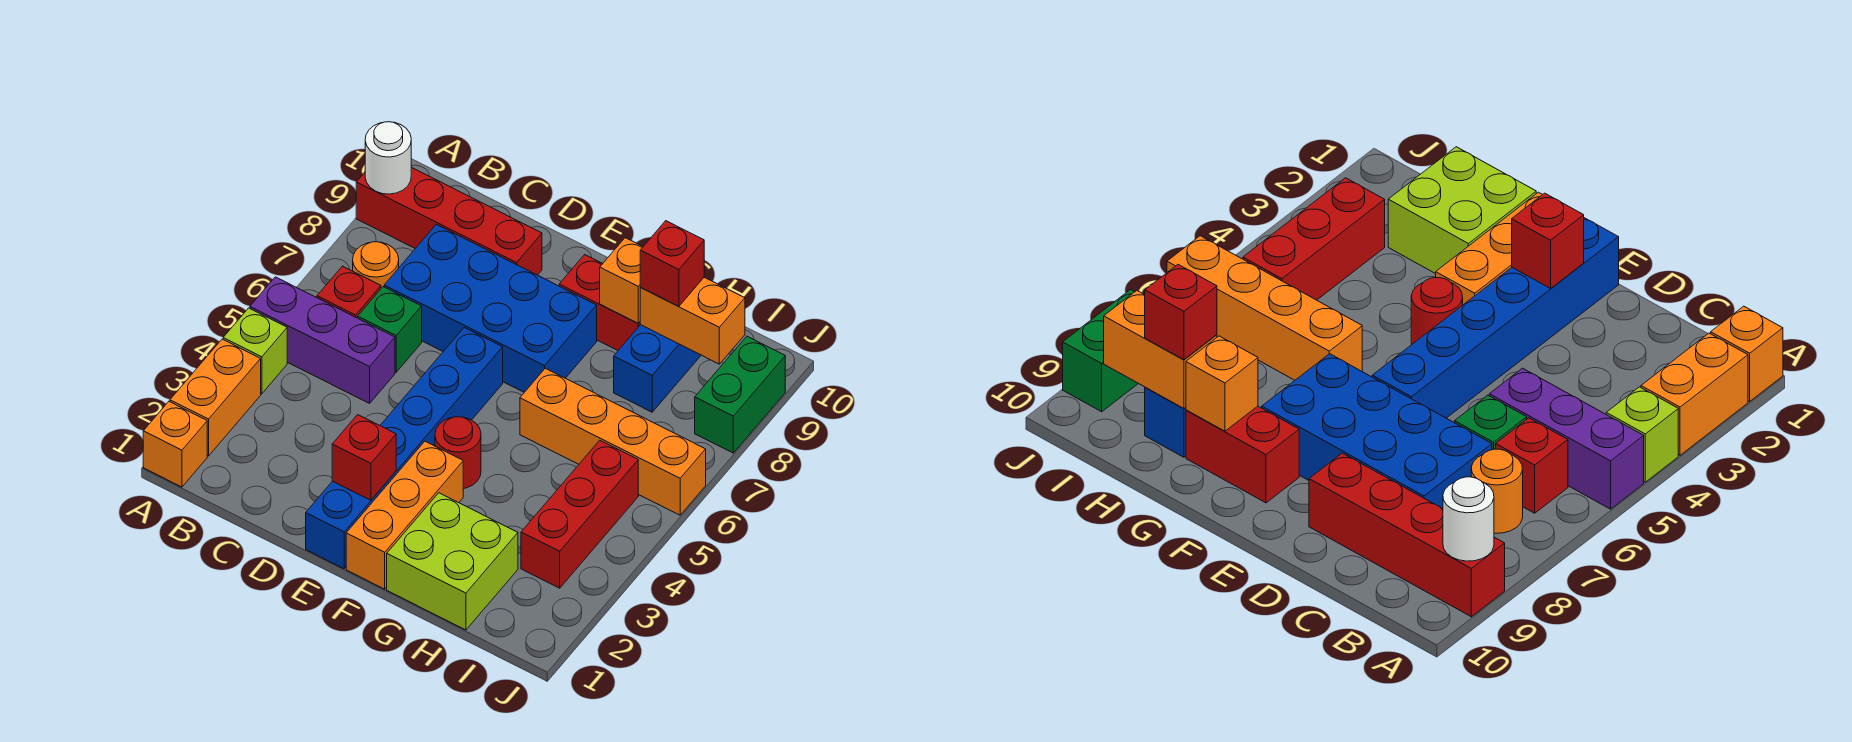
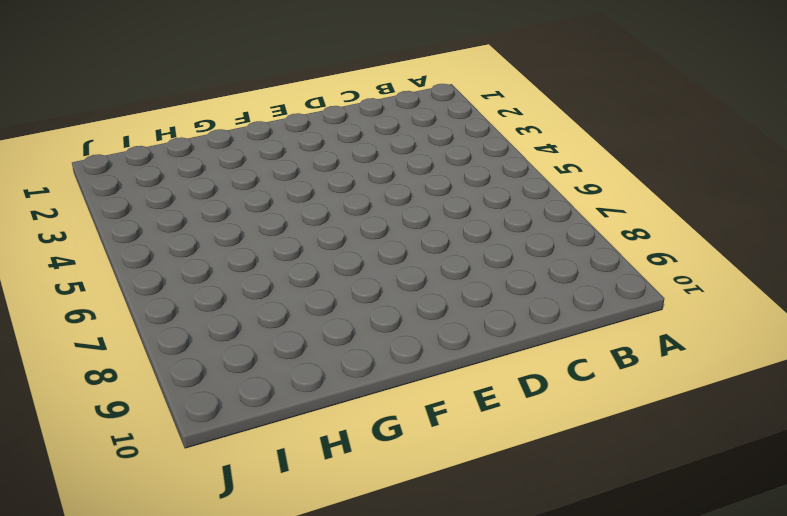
none -> orange brick A1 level 1
none -> orange brick A2:A3 level 1
none -> lime brick A4 level 1

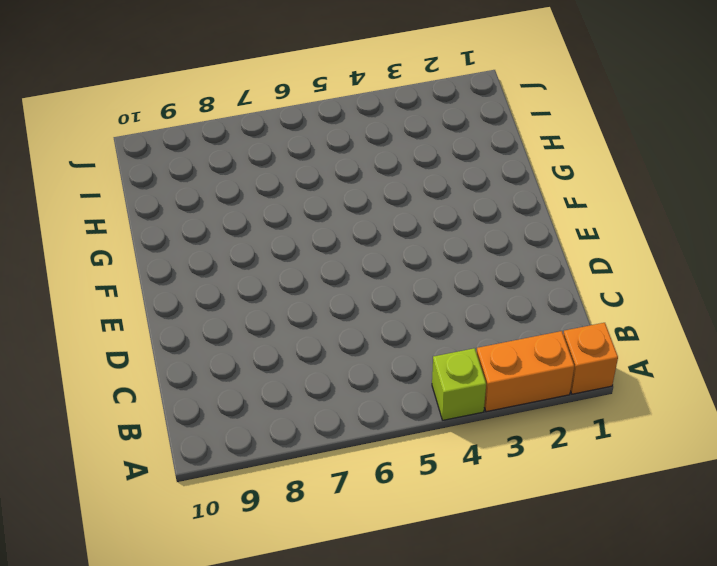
none -> purple brick A5:C5 level 1
none -> red brick A9:D9 level 1
none -> red brick B6 level 1

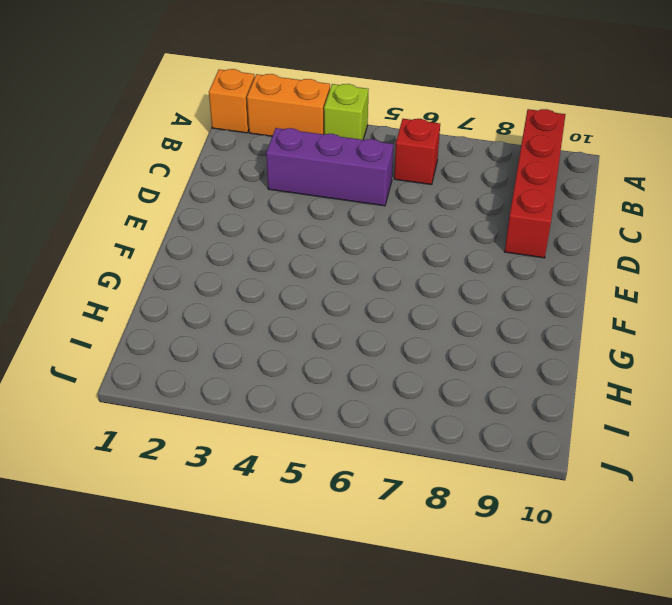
purple brick C3:C5 level 1 -> purple brick A5:C5 level 1
none -> orange round brick B7 level 1
none -> green brick C6 level 1
none -> blue brick C7:F8 level 1

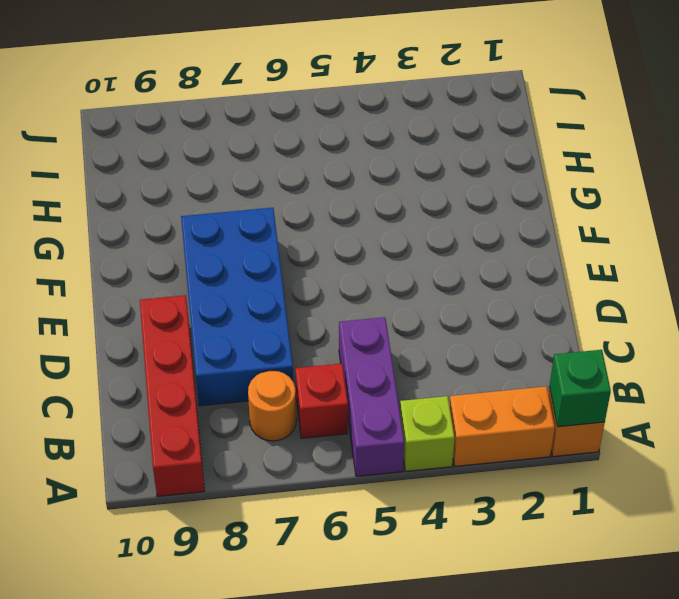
green brick A1 level 2 -> green brick C6 level 1
none -> blue brick E1:E6 level 1
none -> orange brick F1:F3 level 1
none -> red round brick F4 level 1

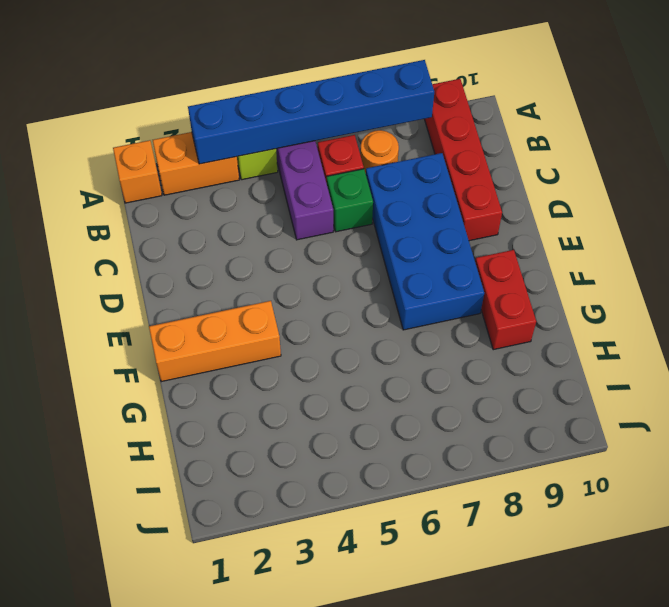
blue brick A3:A8 level 2 -> blue brick E1:E6 level 1
none -> red round brick F4 level 1
none -> lime brick G1:H2 level 1
none -> orange brick G6:J6 level 1

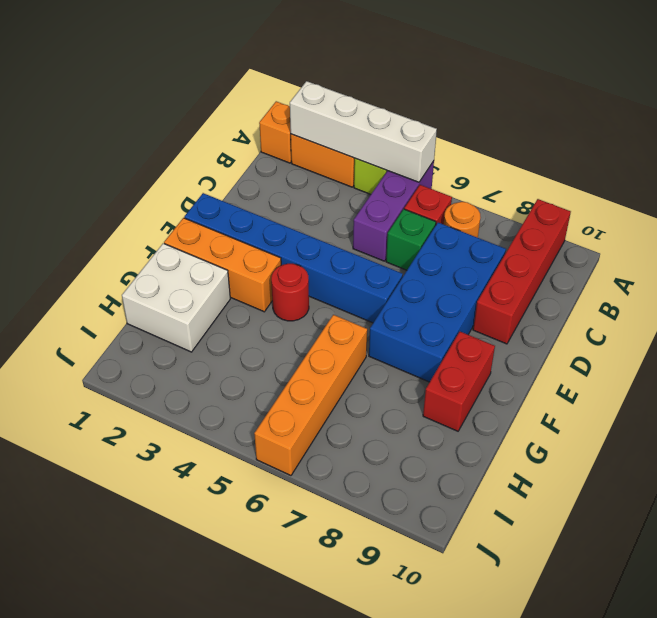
white brick A2:A5 level 2 -> none
white brick G1:H2 level 1 -> lime brick G1:H2 level 1
none -> blue brick H8:H9 level 1
none -> red brick I3:I5 level 1
none -> green brick J8:J9 level 1

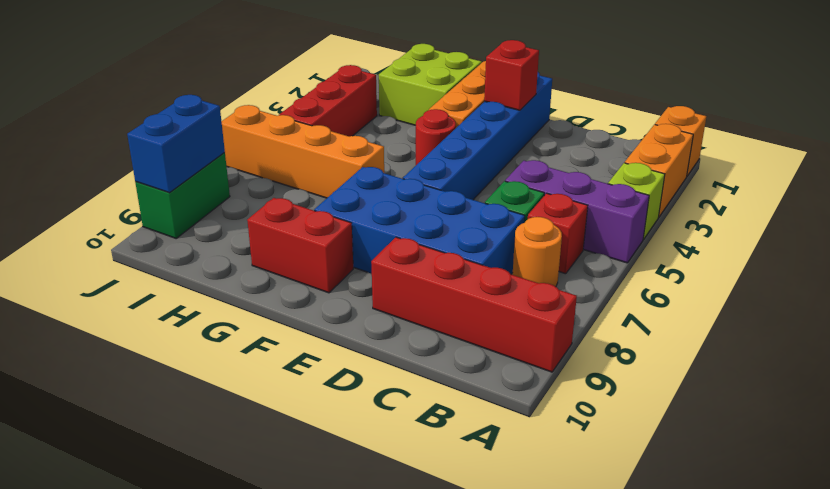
blue brick J8:J9 level 2 -> blue brick H8:H9 level 1
none -> white round brick A9 level 2
none -> orange brick G9 level 2
none -> orange brick H9:I9 level 2

